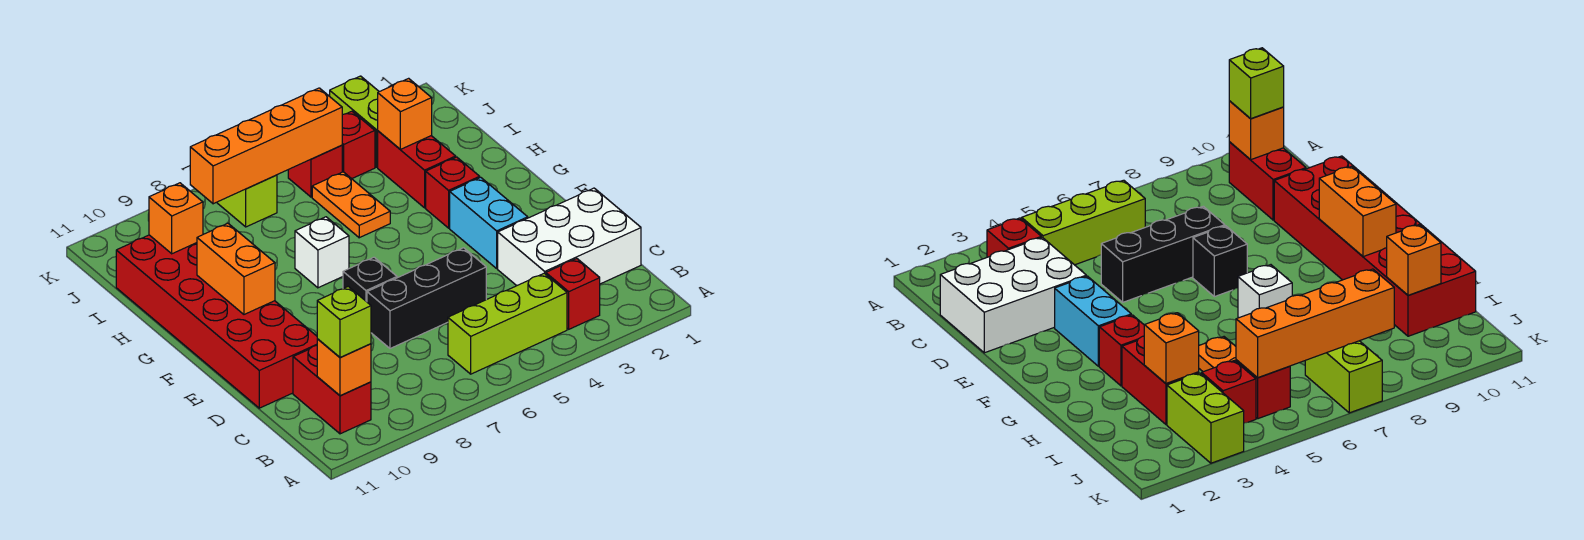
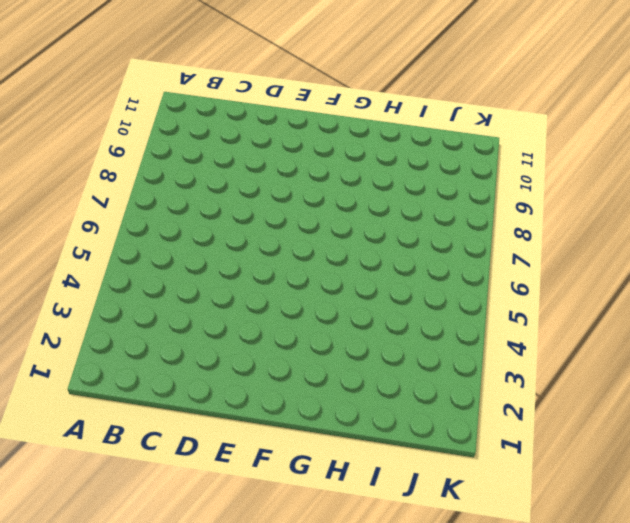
none -> red brick B3 level 1
none -> lime brick B4:B6 level 1
none -> red brick B10:C10 level 1

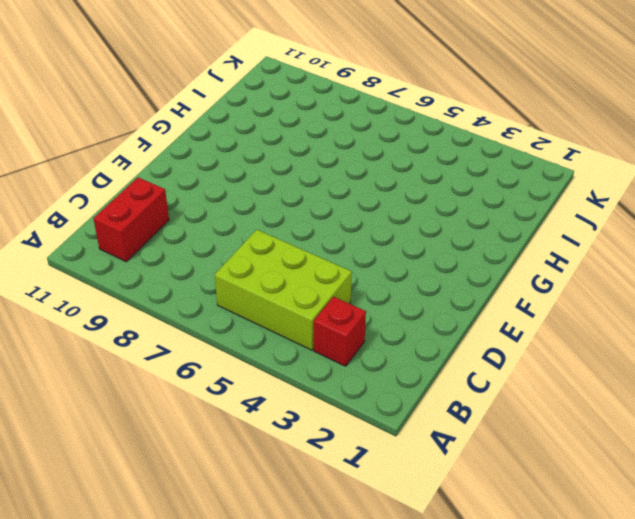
lime brick B4:C6 level 1 -> lime brick B4:B6 level 1
none -> white brick C1:D3 level 1
none -> black brick D5:D7 level 1
none -> red brick D10:I11 level 1

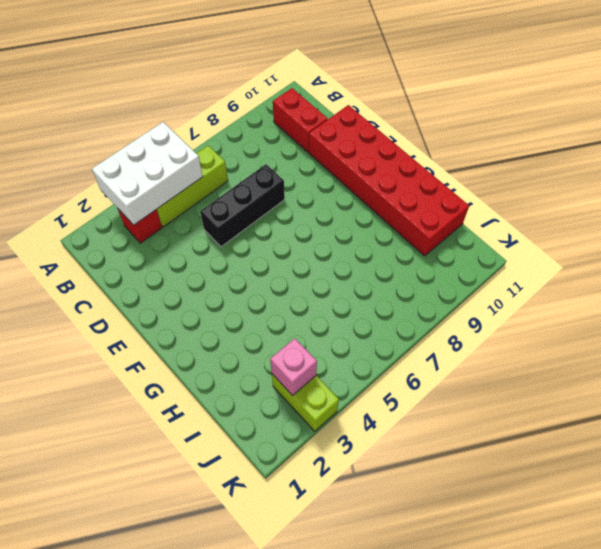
white brick A3:B5 level 2 -> white brick C1:D3 level 1
pink brick J3 level 2 -> none
none -> cyan brick E3:F3 level 1
none -> black brick E7 level 1
none -> red brick G3 level 1

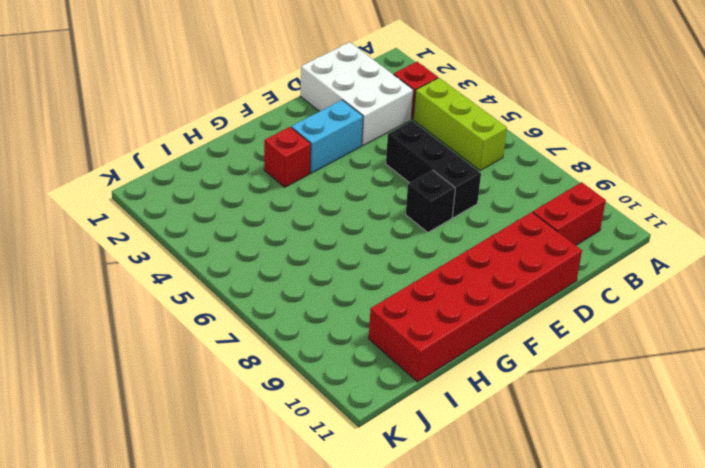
none -> white brick G7 level 1
none -> red brick H3:I3 level 1
none -> orange plate H5:I5 level 1

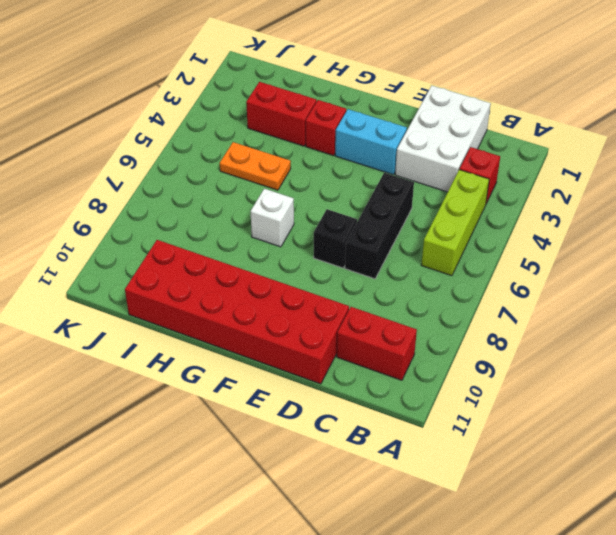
none -> lime brick J3:K3 level 1
none -> red brick J4 level 1
none -> red brick J5 level 1

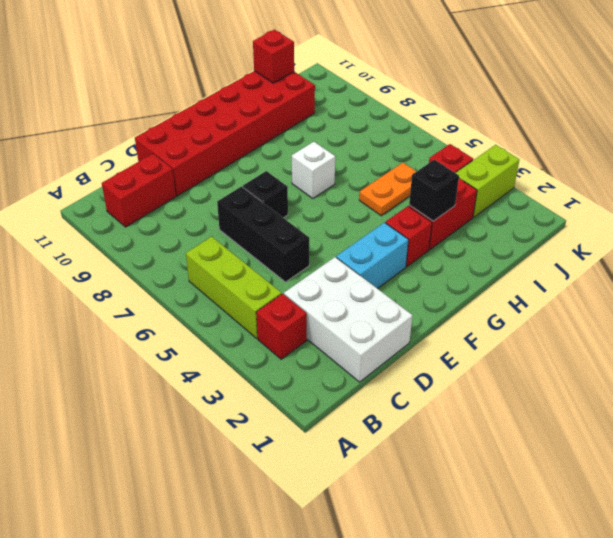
black brick H3 level 2 -> none
red brick I11 level 2 -> red brick J5 level 1
none -> lime brick J7:K7 level 1
none -> orange brick B10 level 2
none -> orange brick F10:G10 level 2

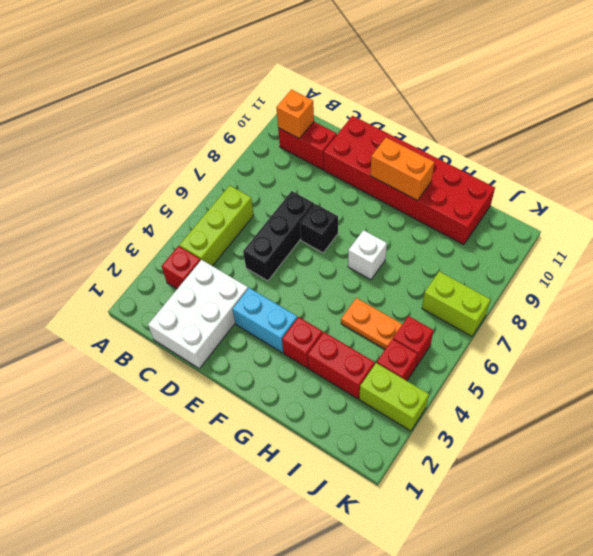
none -> orange brick I3 level 2
none -> orange brick I10 level 2
none -> orange brick J5:J8 level 2

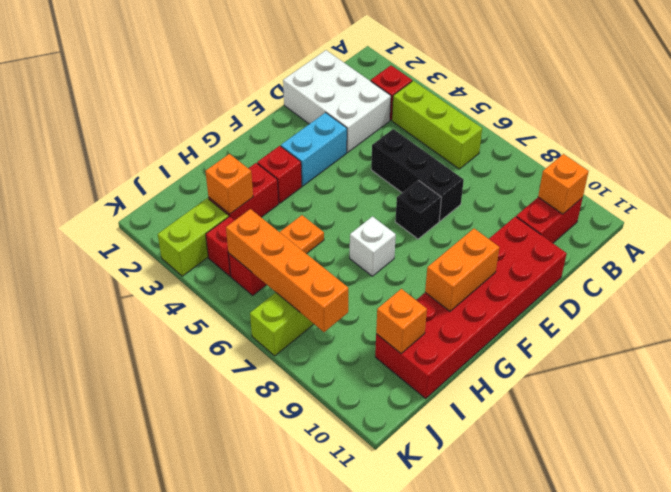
none -> lime brick B10 level 3

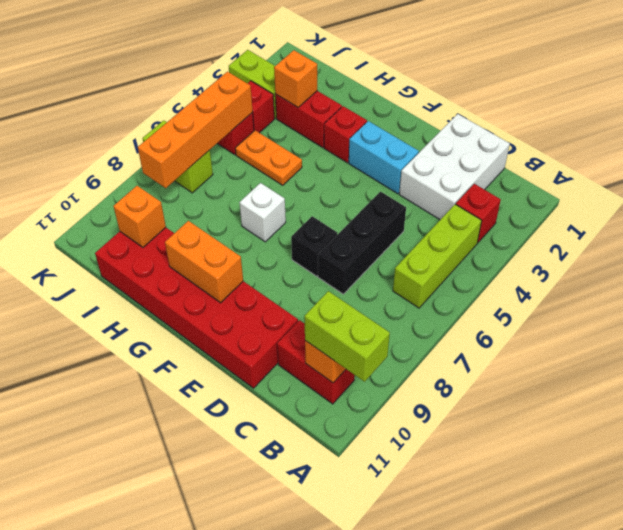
lime brick A10:B10 level 3 -> lime brick B10 level 3

